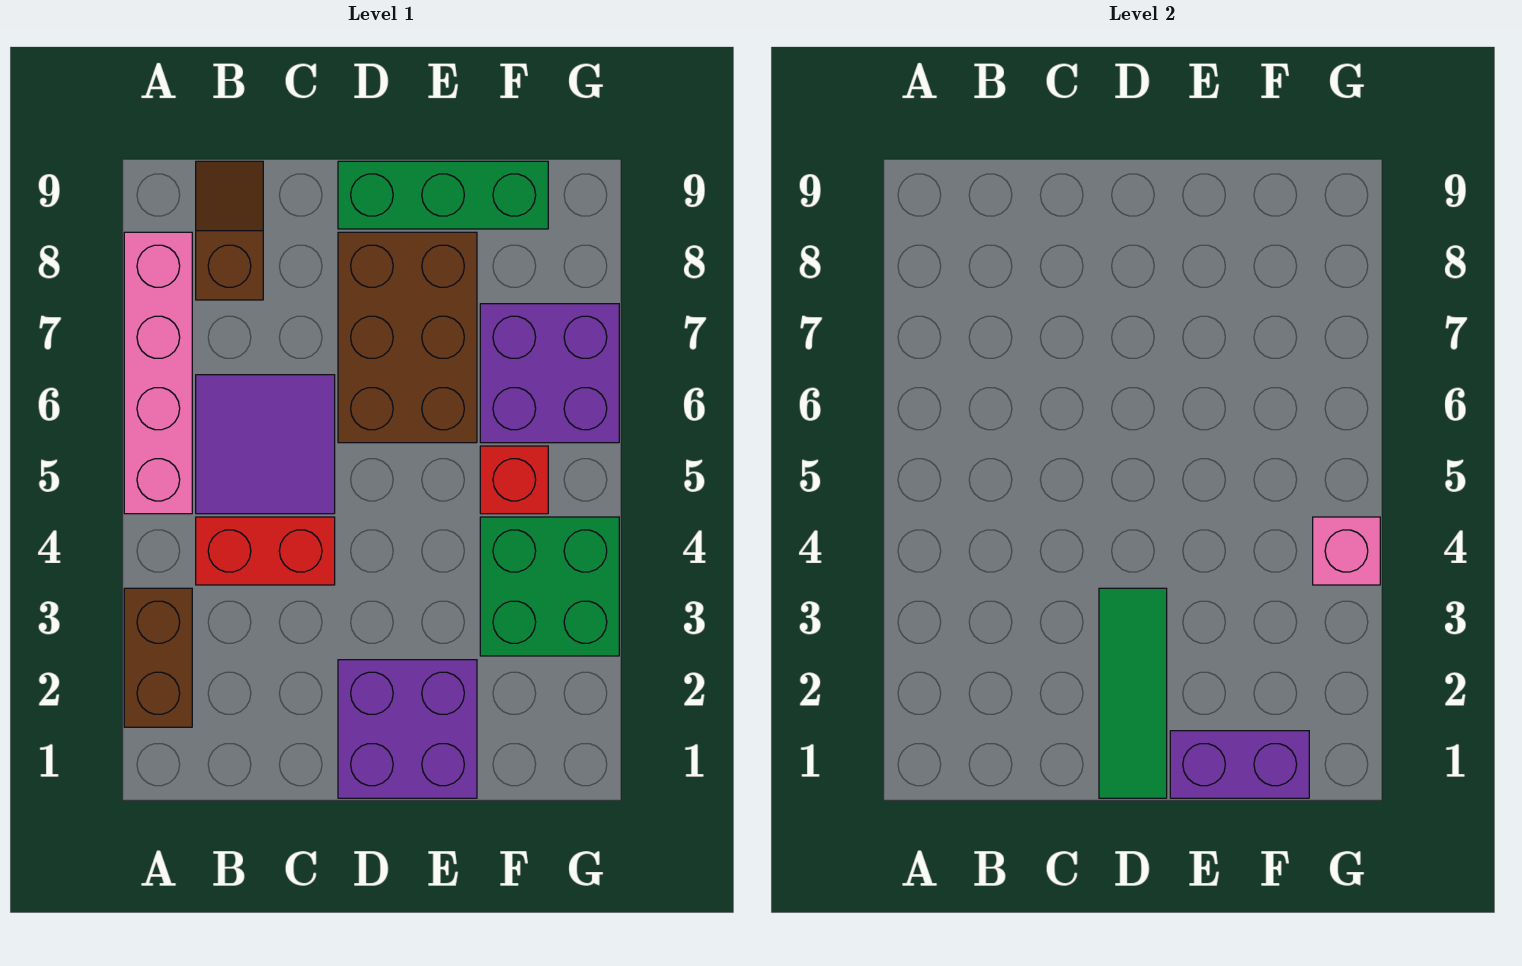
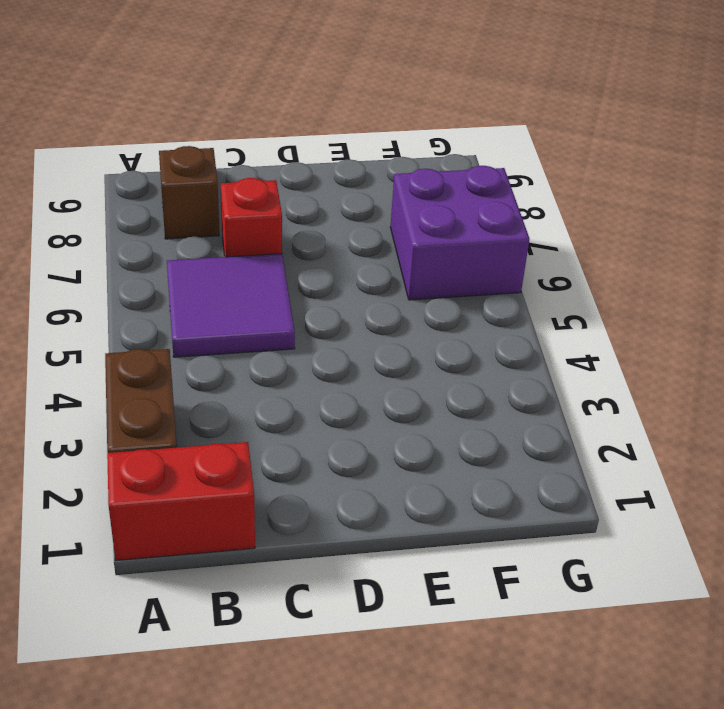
red brick A1:B1 level 1 -> red brick B4:C4 level 1
red brick C7 level 1 -> red brick F5 level 1
none -> pink brick A5:A8 level 1
none -> purple brick D1:E2 level 1
none -> brown brick D6:E8 level 1

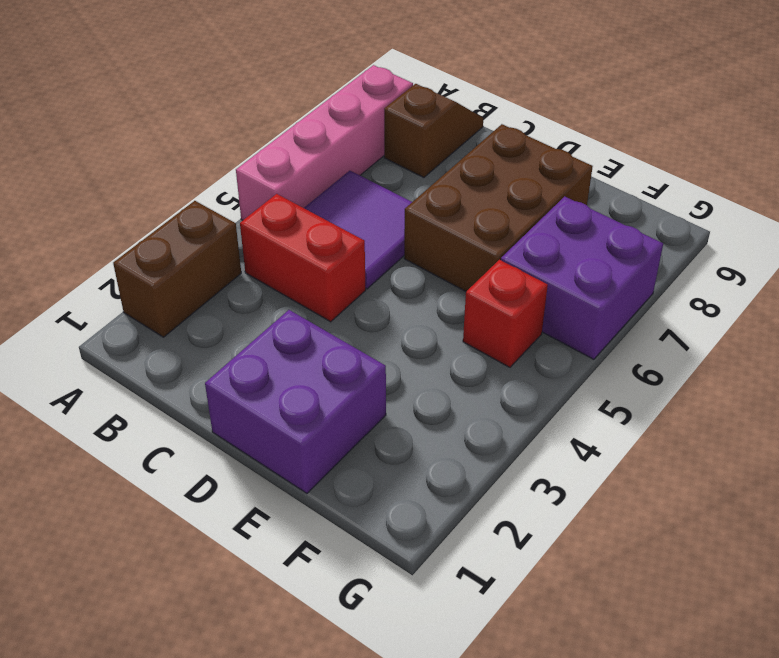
none -> green brick D9:F9 level 1
none -> green brick F3:G4 level 1
none -> green tile D1:D3 level 2

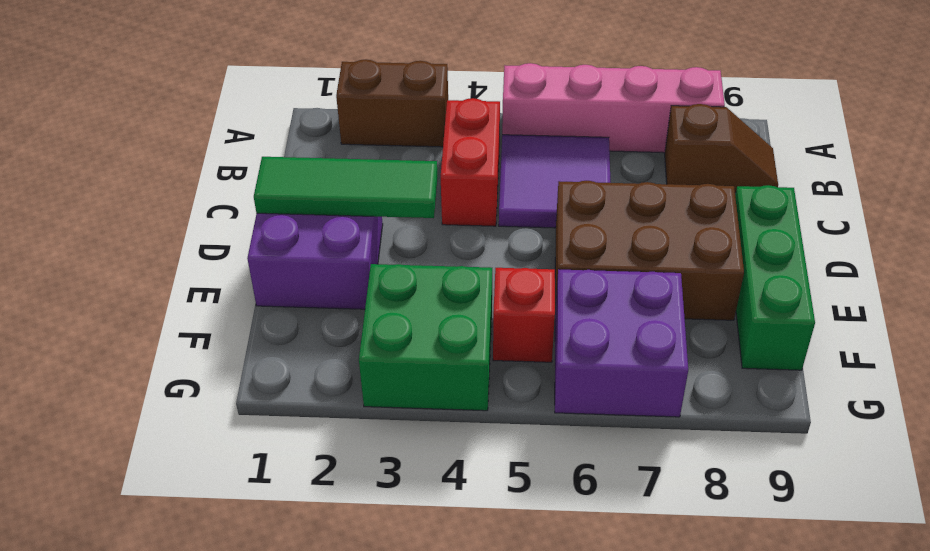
none -> purple brick E1:F1 level 2
none -> pink brick G4 level 2

